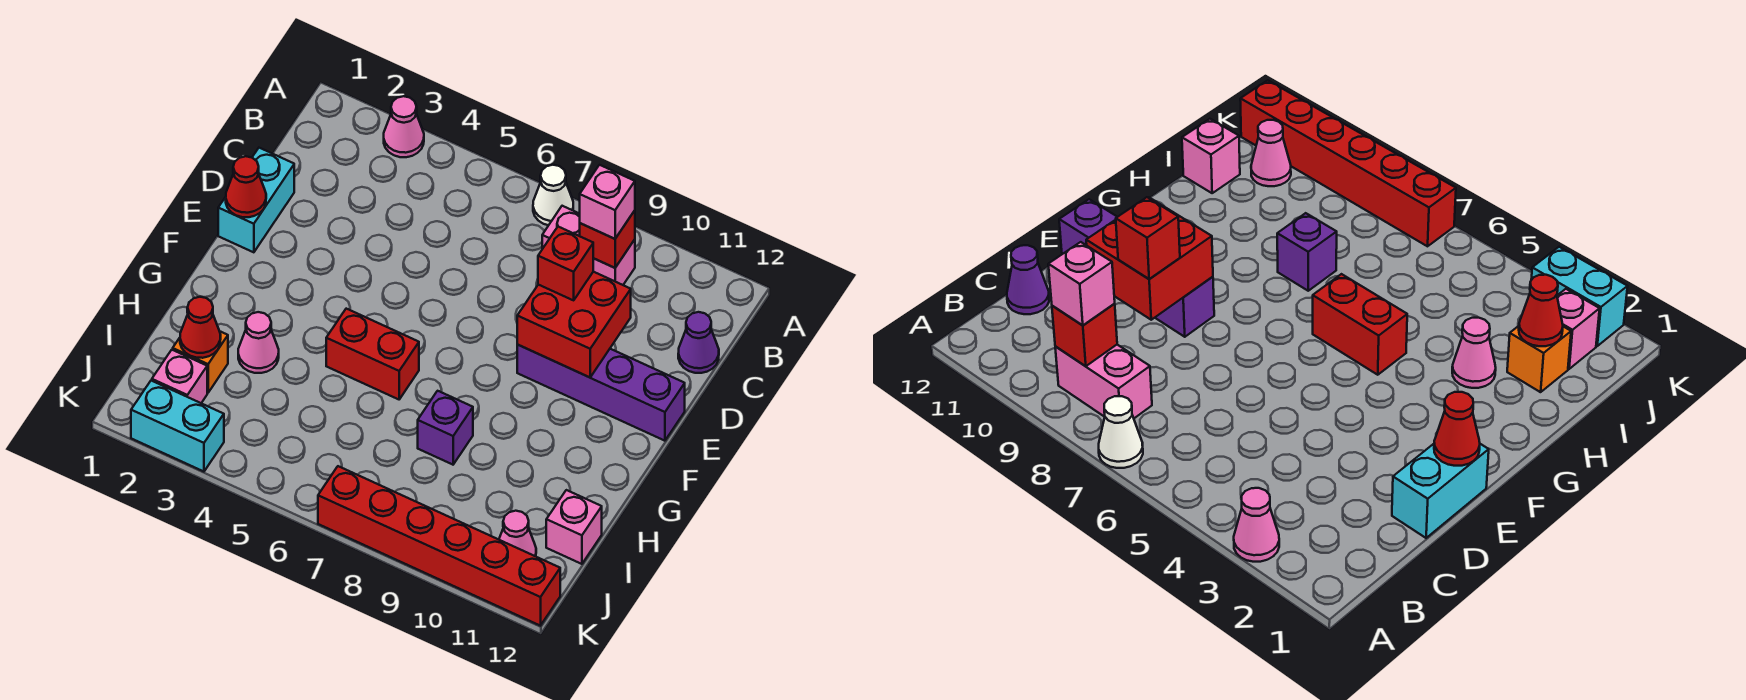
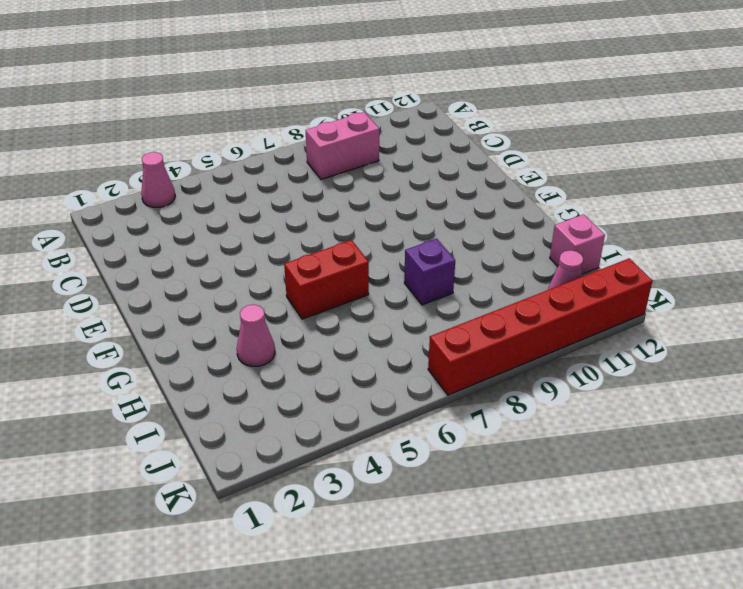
none -> white cone A7 level 1
none -> purple cone C12 level 1
none -> cyan brick D1:E1 level 1

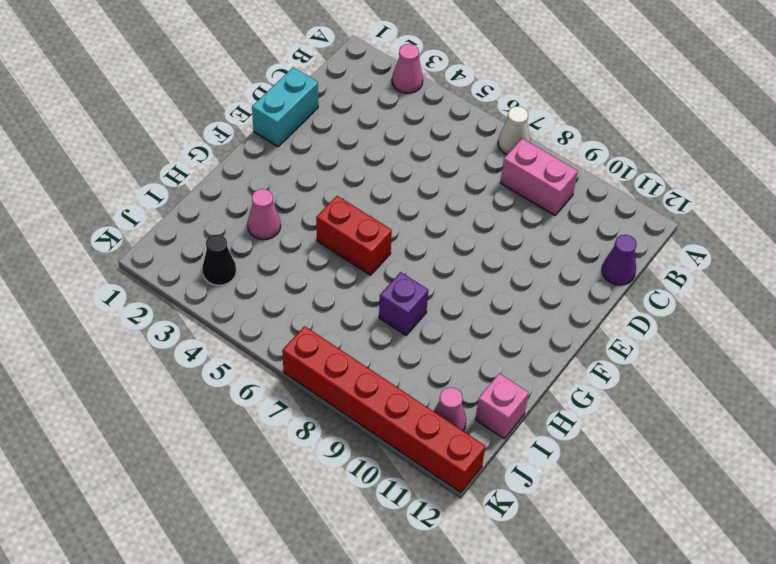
black cone J3 level 1 -> none
none -> purple brick E9:E12 level 1
none -> orange brick I2 level 1
none -> pink brick J2 level 1

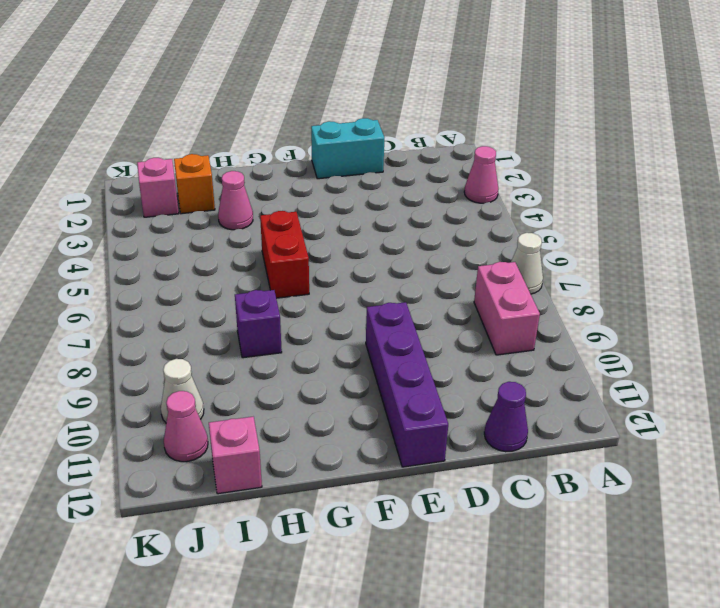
white cone J10 level 1 -> none
none -> cyan brick K2:K3 level 1
none -> red brick K7:K12 level 1
none -> red brick B9 level 2

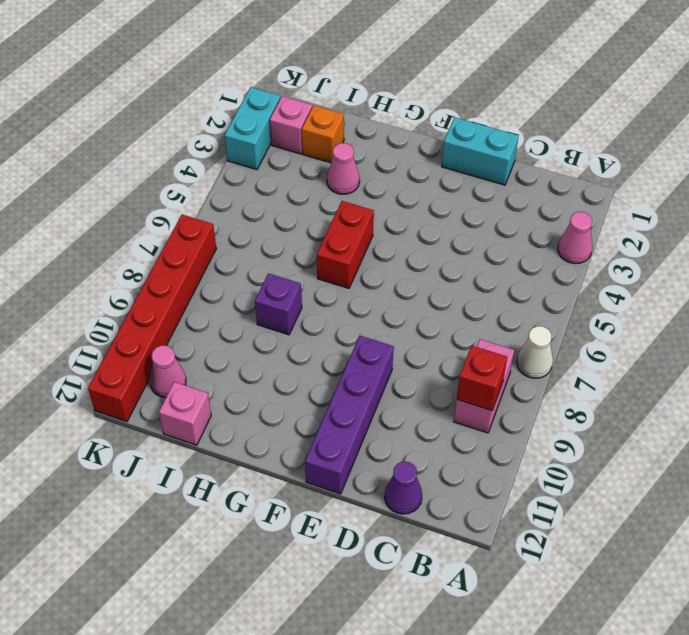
none -> red brick D9:E10 level 2
none -> red cone E1 level 2
none -> red cone I2 level 2

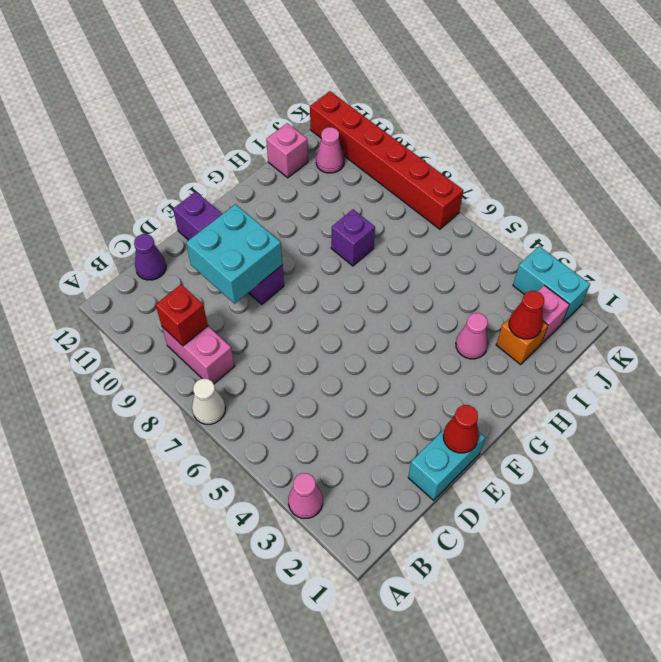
cyan brick D9:E10 level 2 -> red brick D9:E10 level 2
none -> red brick G5:G6 level 1
none -> pink brick B9 level 3
none -> red brick D9 level 3

